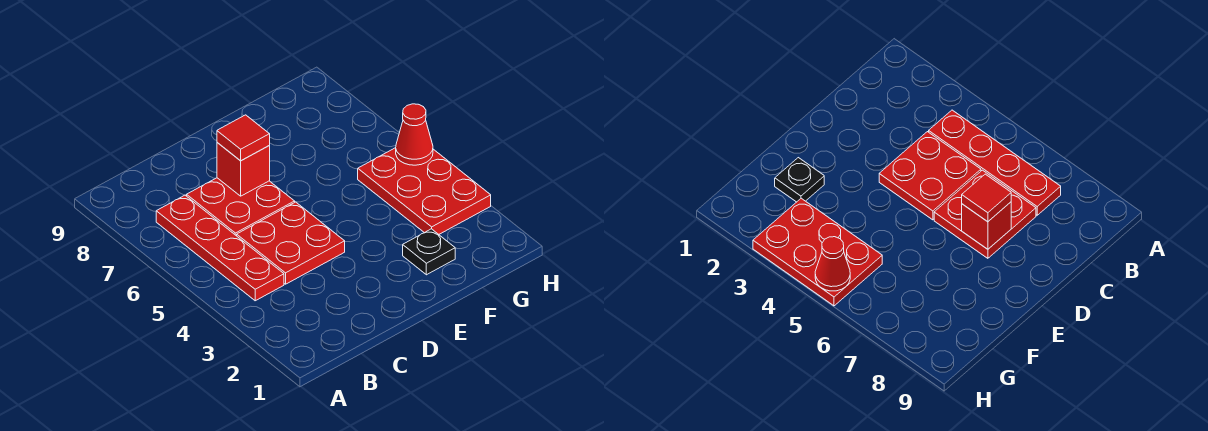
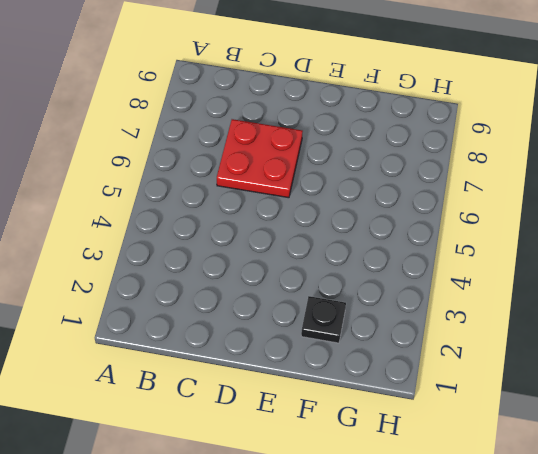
none -> red plate B4:B7 level 1
none -> red plate C4:D5 level 1

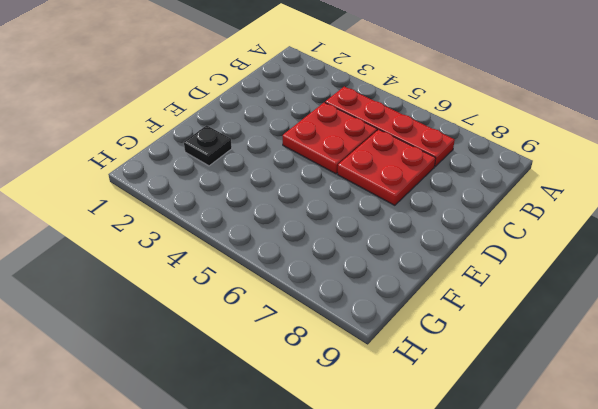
none -> red plate G3:H5 level 1
none -> red brick D7 level 2

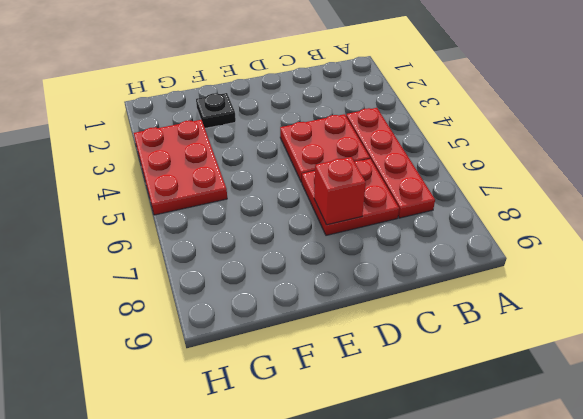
none -> red cone H5 level 2
none -> red tile D7 level 3

